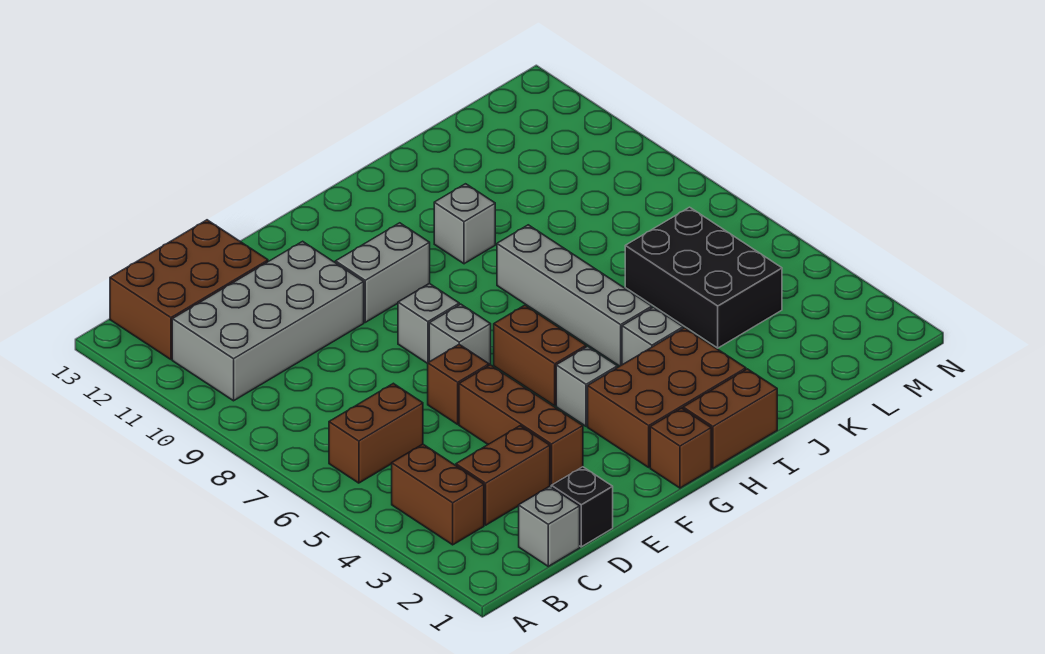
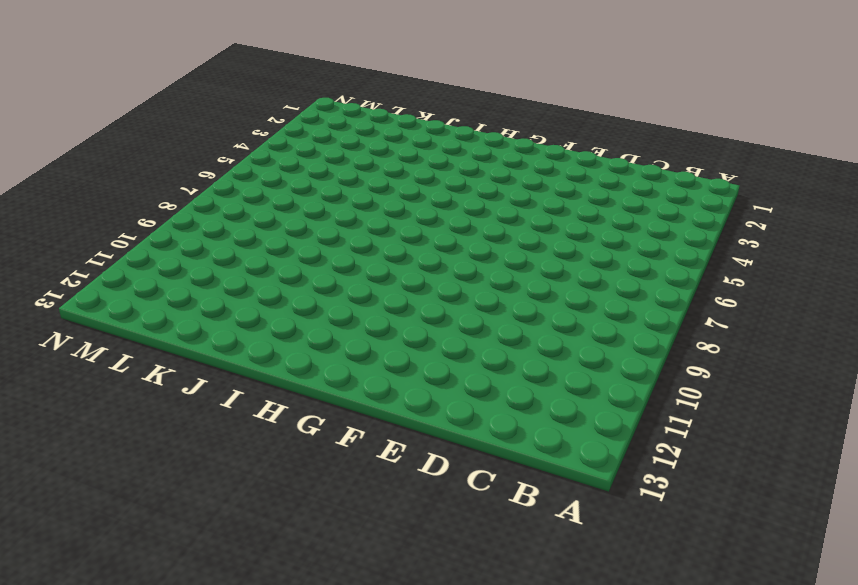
none -> brown brick B3:B4 level 1
none -> brown brick B6:C6 level 1
none -> grey brick B10:E11 level 1

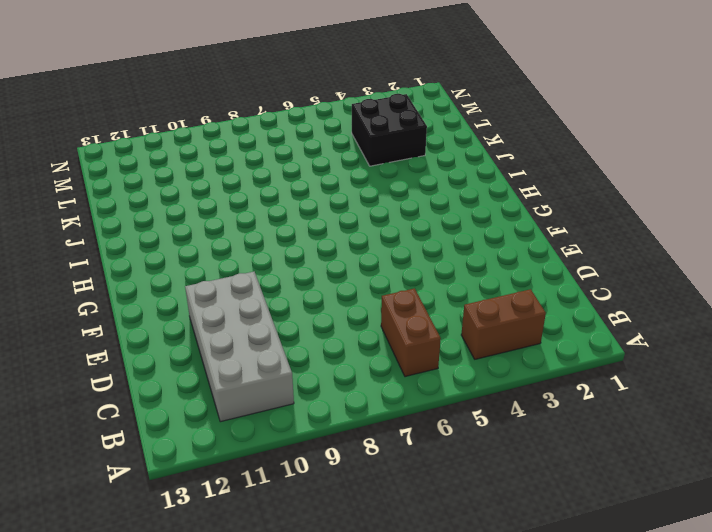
black brick K3:L4 level 1 -> black brick K4:L6 level 1
none -> brown brick B12:D13 level 1
none -> grey brick C1 level 1
none -> brown brick C3:D3 level 1

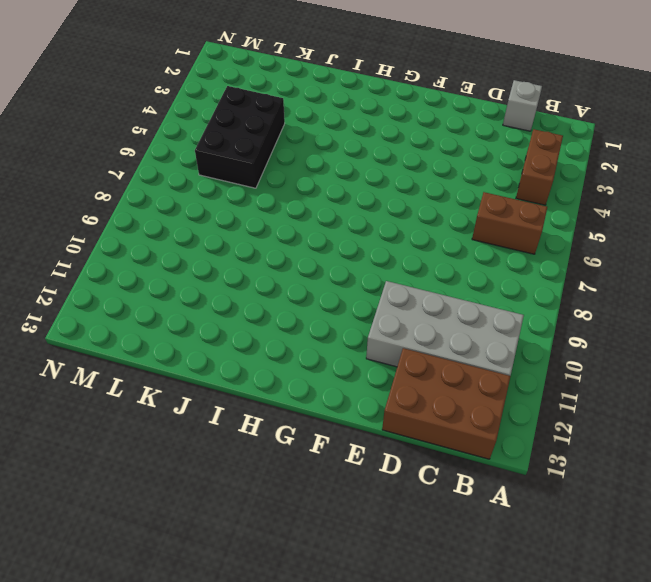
none -> brown brick C3:D3 level 1
none -> black brick D1 level 1
none -> brown brick E3:E5 level 1

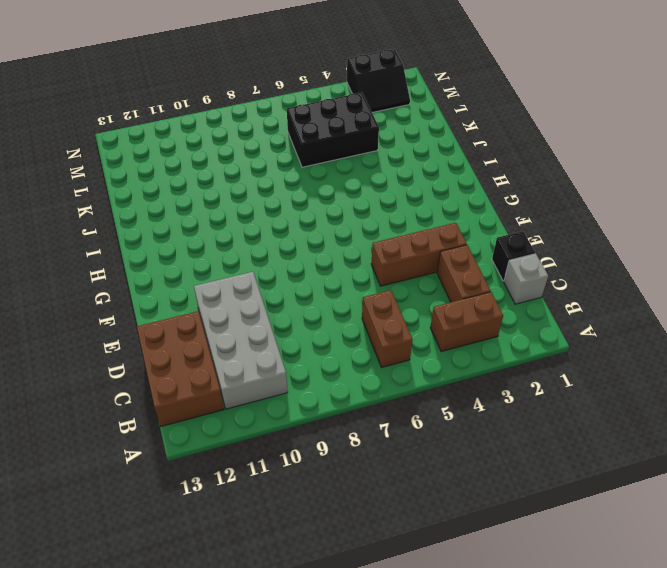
black slope M2:N3 level 1 top N -> none
none -> brown brick E6 level 1
none -> grey brick F7 level 1
none -> grey brick F8 level 1

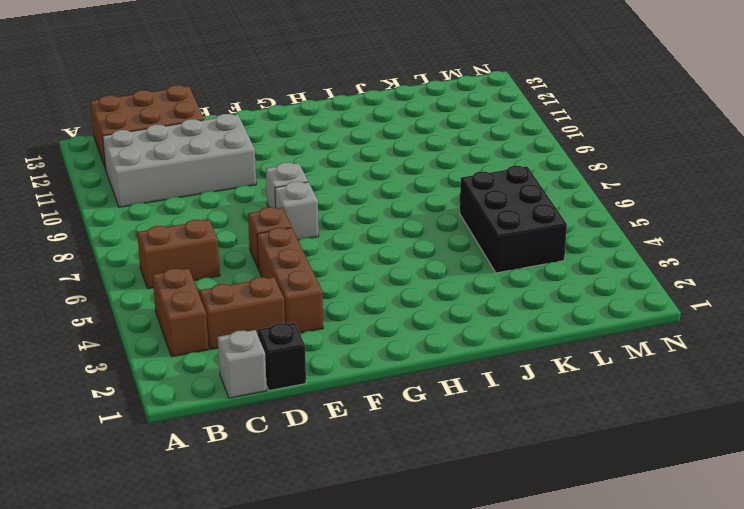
none -> grey brick F10:G10 level 1
none -> brown brick G1 level 1
none -> brown brick G2:I3 level 1

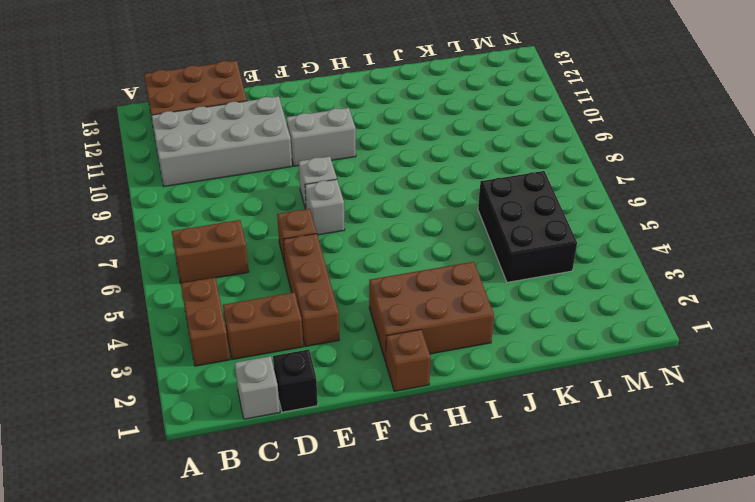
none -> grey brick G4 level 1
none -> brown brick G5:G6 level 1
none -> brown brick H1:I1 level 1

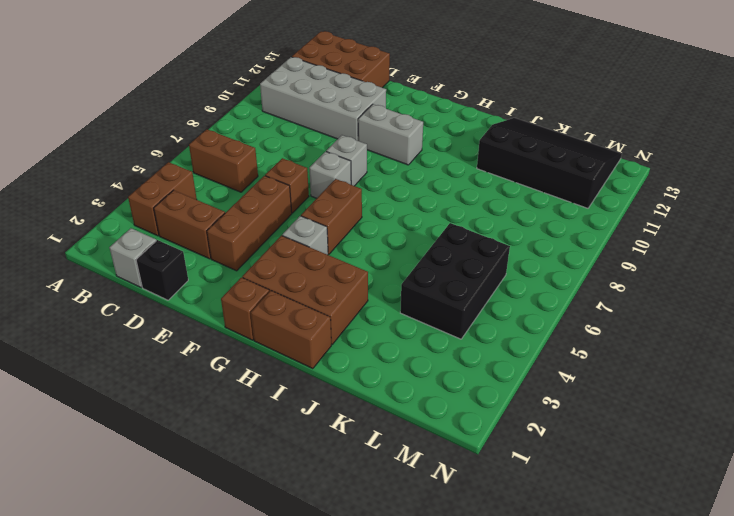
black slope J11:M13 level 1 top 11 -> none
none -> grey brick I4 level 1
none -> grey brick I5:I8 level 1
none -> grey brick I10 level 1

